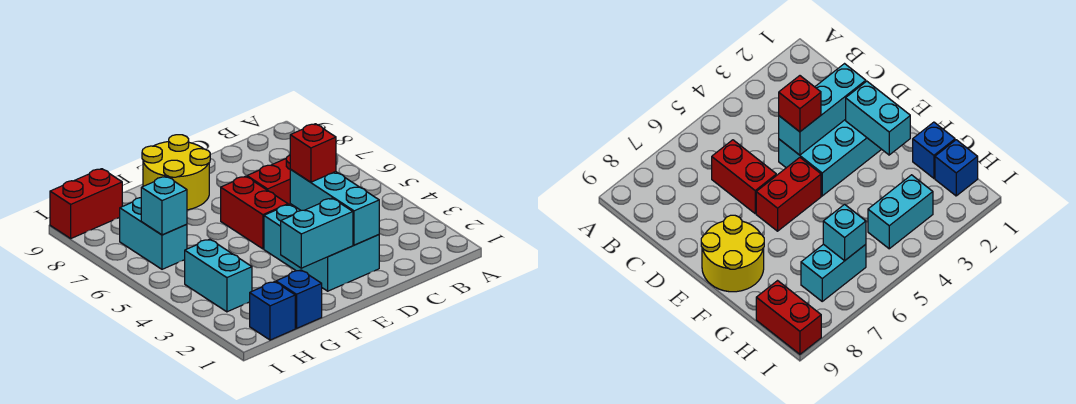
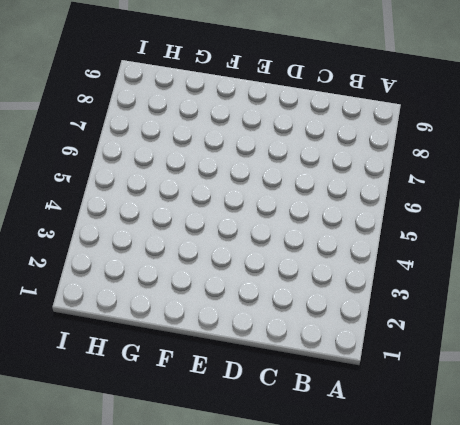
none -> red brick C6:D6 level 1
none -> cyan brick D2:E4 level 1
none -> red brick E5:E6 level 1

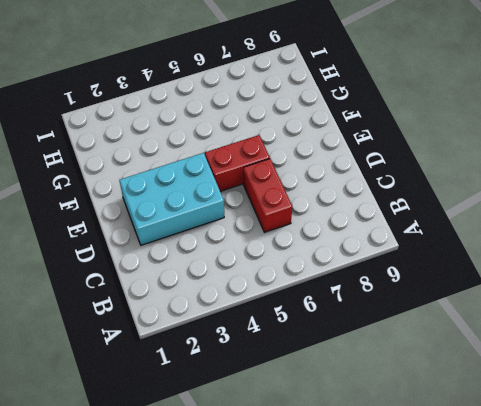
none -> yellow round brick E8:F9 level 1
none -> blue brick G1 level 1
none -> blue brick H1 level 1

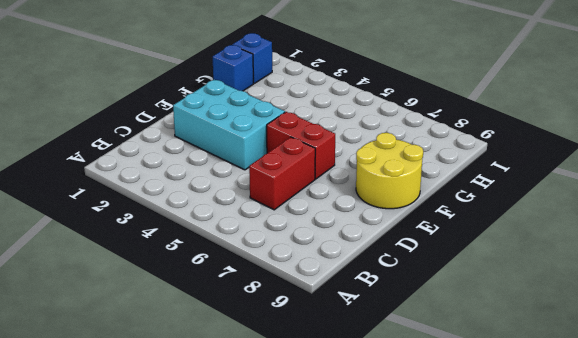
none -> cyan brick H3:H4 level 1
none -> cyan brick H6:H7 level 1
none -> red brick H9:I9 level 1

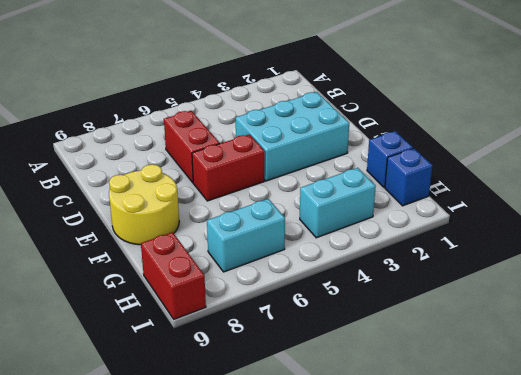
none -> cyan brick D2:D4 level 2
none -> cyan brick E2:F2 level 2
none -> cyan brick H6 level 2

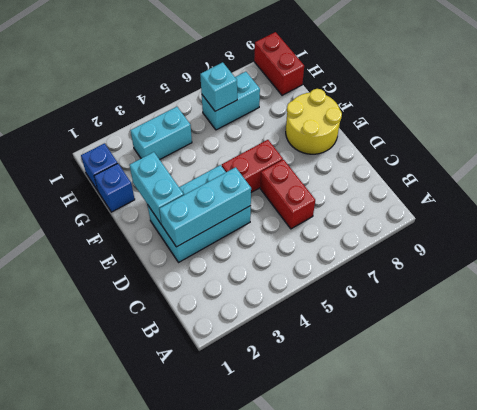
none -> red brick D4 level 3

